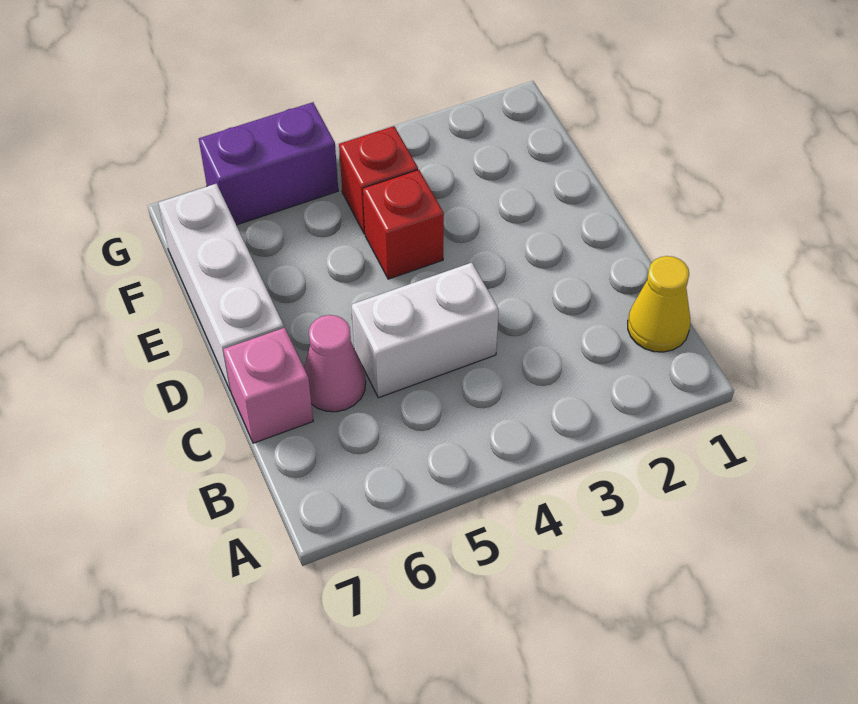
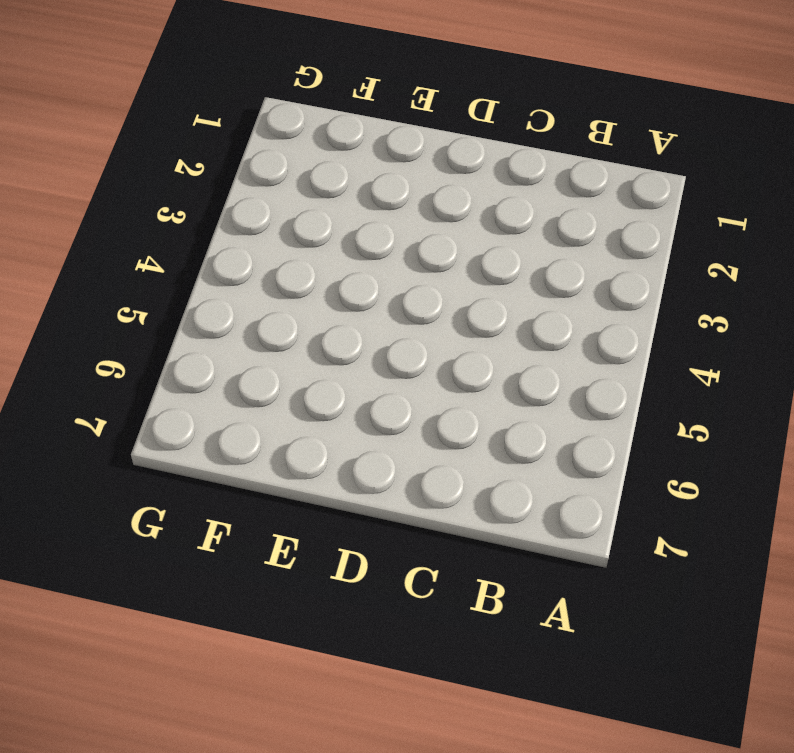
none -> yellow cone B1 level 1
none -> white brick C4:C5 level 1

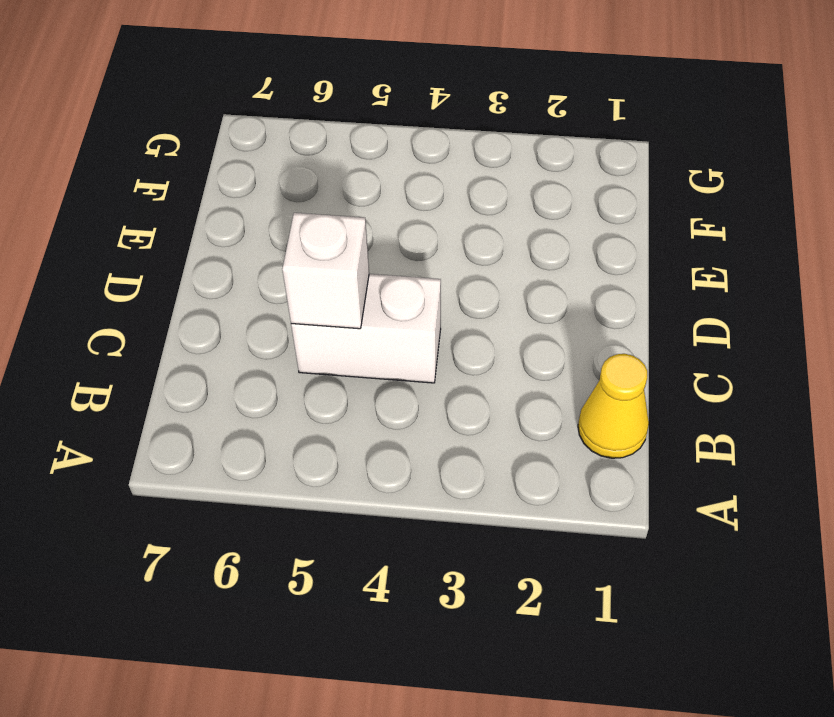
white brick C5 level 2 -> none
none -> pink cone C6 level 1
none -> pink brick C7 level 1

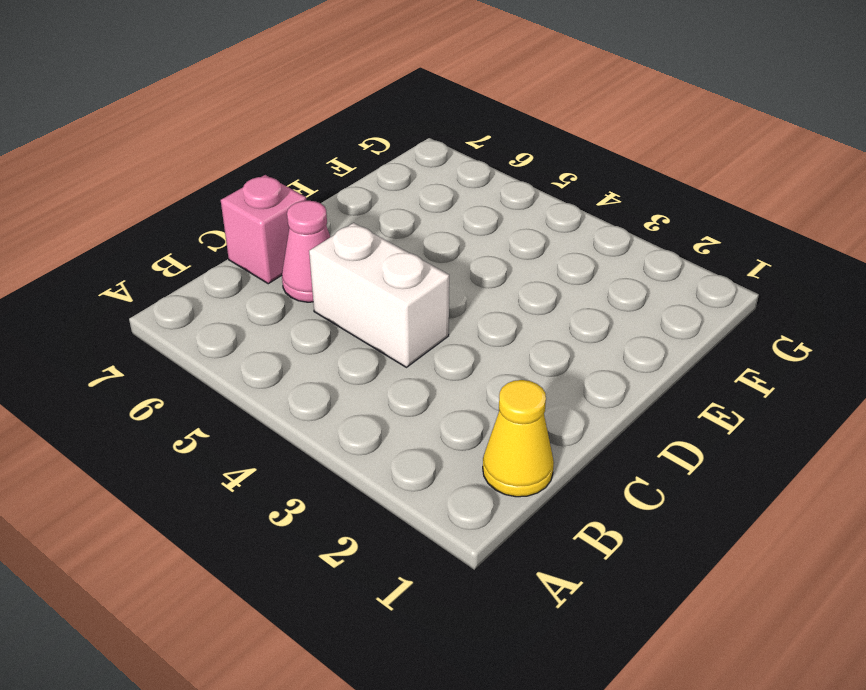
none -> white brick D7:F7 level 1
none -> red brick E4 level 1

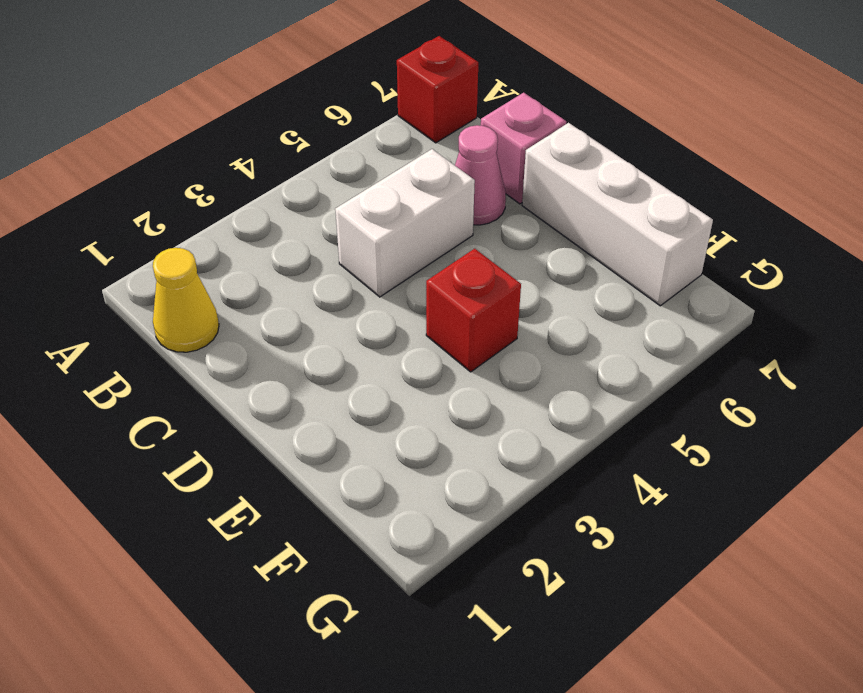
red brick A7 level 1 -> red brick F4 level 1
none -> purple brick G5:G6 level 1

